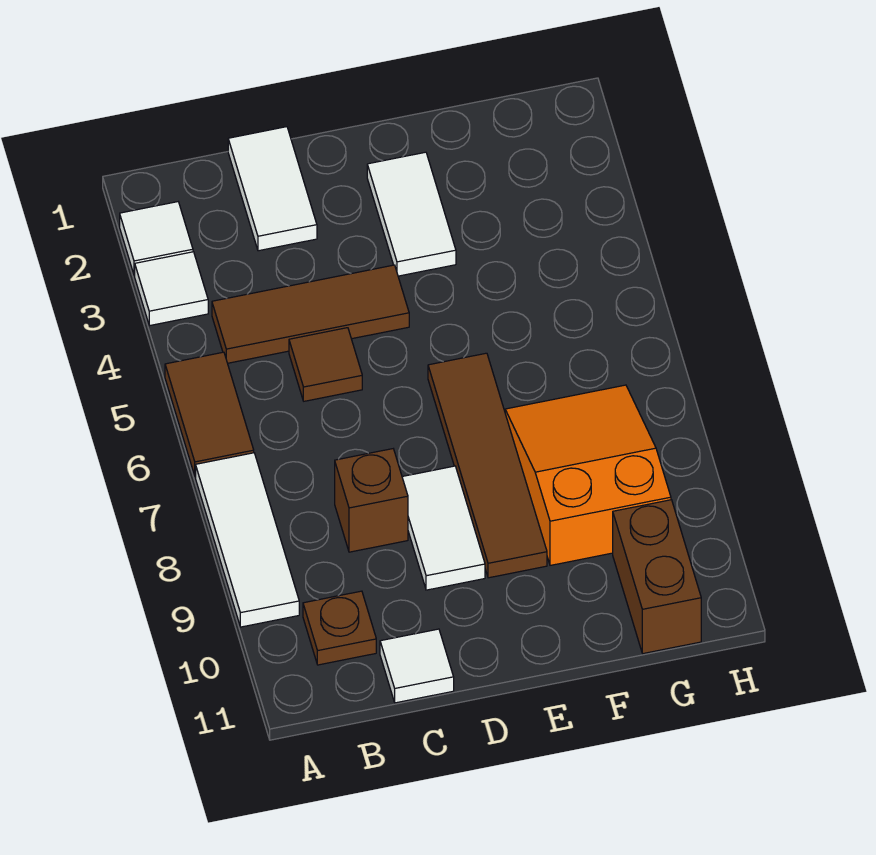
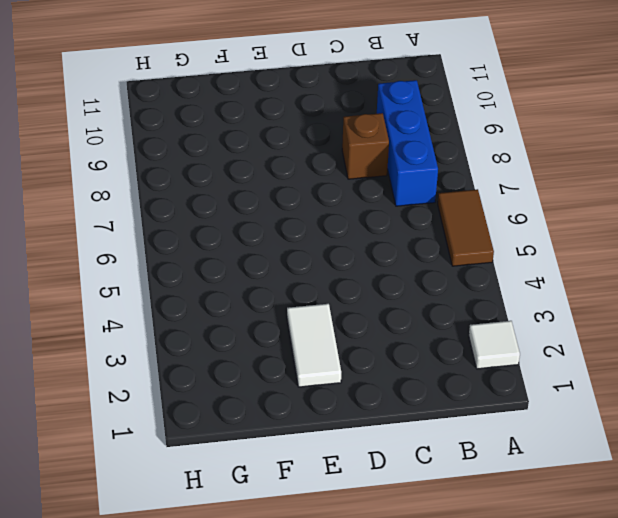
blue brick B7:B9 level 1 -> none
none -> white tile A3 level 1
none -> white tile A7:A9 level 1
none -> brown tile B4:D4 level 1

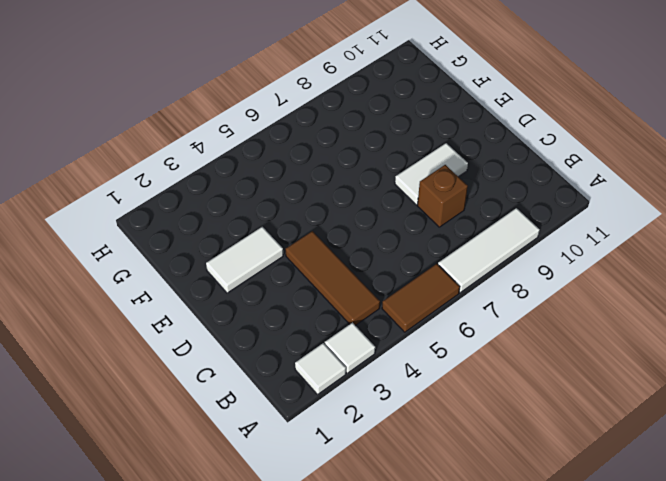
none -> brown plate B10 level 1
none -> white tile C1:C2 level 1
none -> brown tile C5 level 1

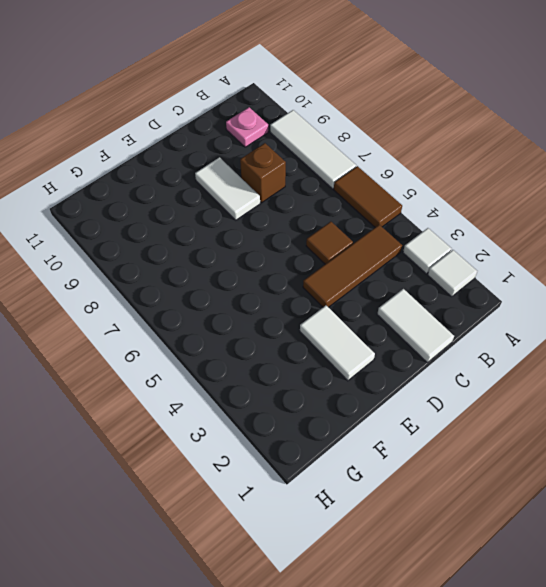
pink plate B10 level 1 -> brown plate B10 level 1
none -> white tile C11 level 1
none -> brown tile E6:E9 level 1
none -> orange slope F7:G9 level 1 top 9

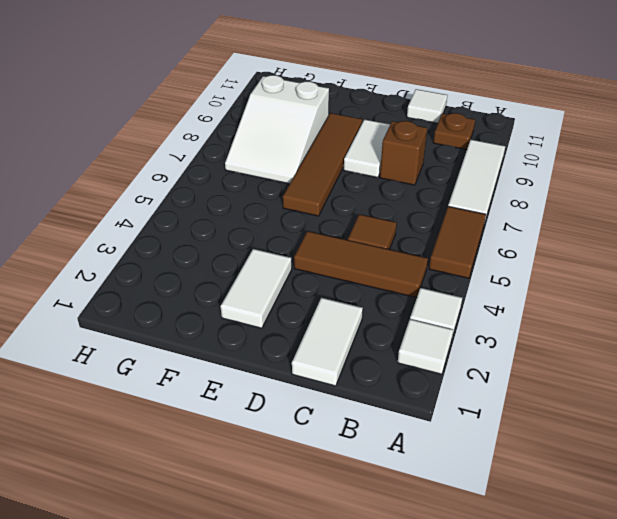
white slope F7:G9 level 1 top 9 -> orange slope F7:G9 level 1 top 9
none -> brown brick G10:G11 level 1

